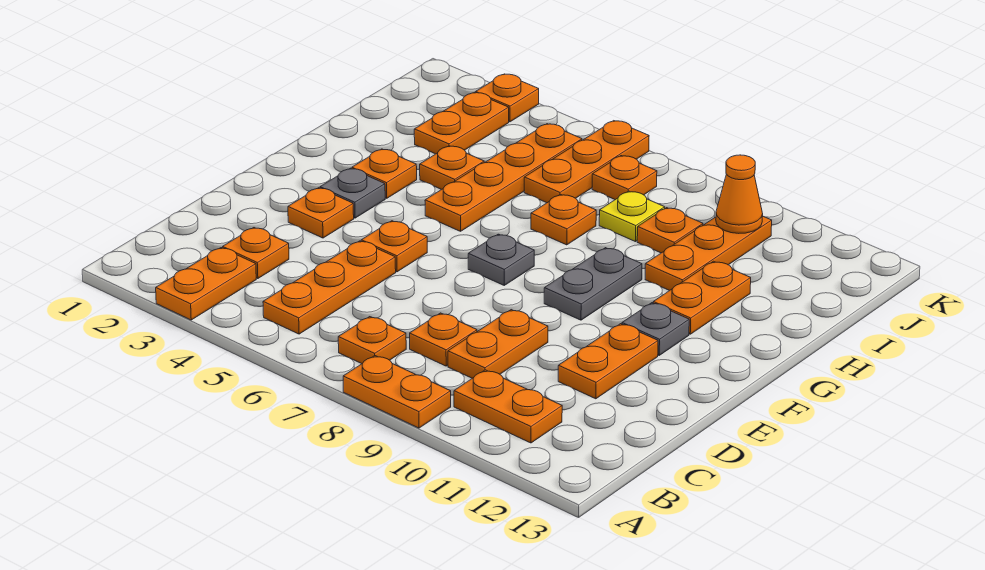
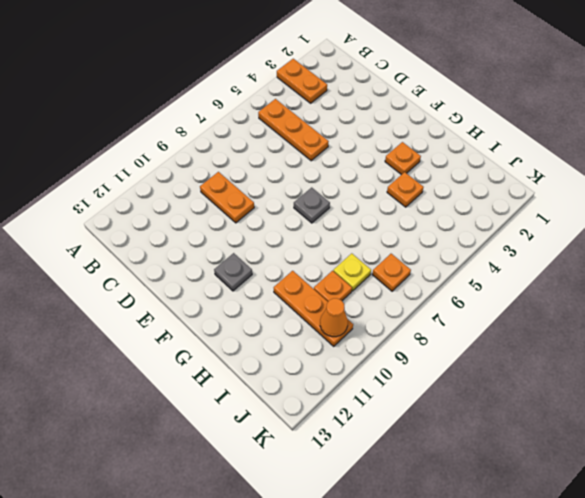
none -> orange plate A8:A9 level 1
none -> orange plate B7 level 1
none -> orange plate B10:B11 level 1

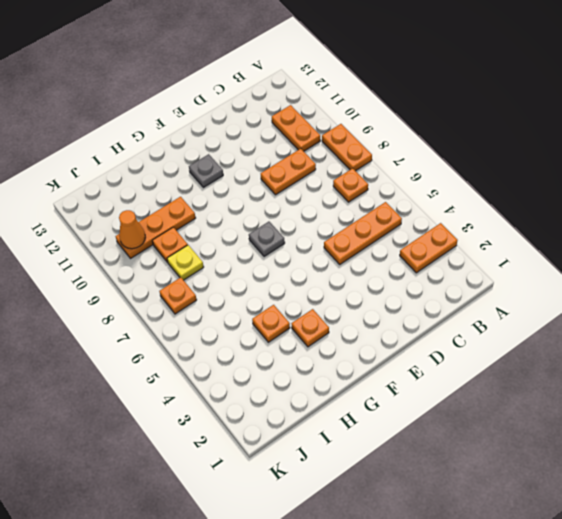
none -> orange plate C3 level 1
none -> orange plate C8 level 1
none -> orange plate D11:E11 level 1

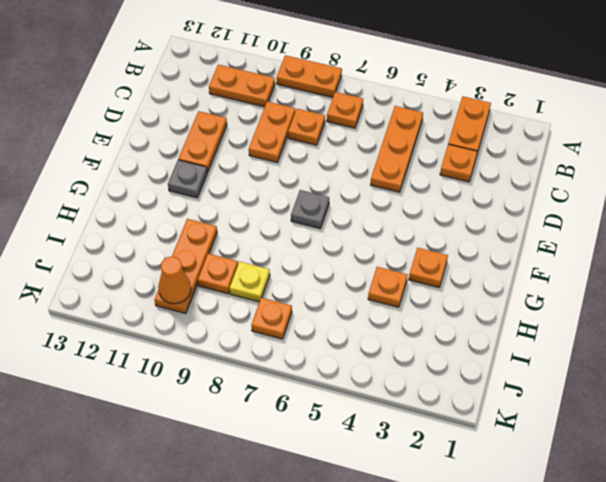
none -> orange plate E3 level 1
none -> orange plate E5 level 1
none -> grey plate F3 level 1

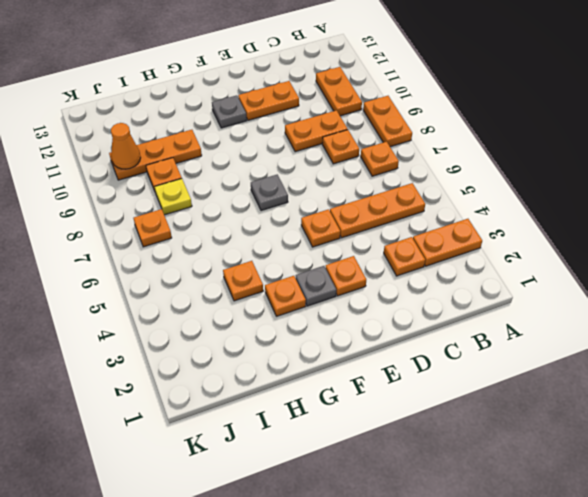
none -> grey plate F9:G9 level 1
none -> orange plate G5:J5 level 1
none -> orange plate G11:H11 level 1

